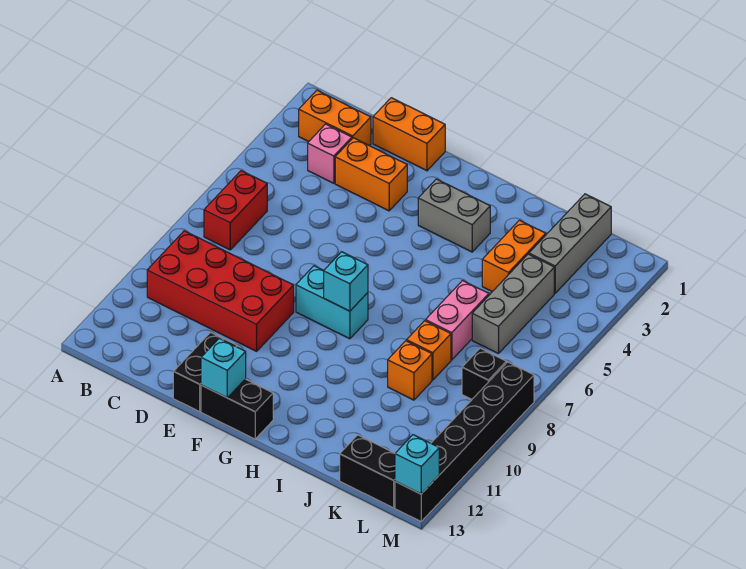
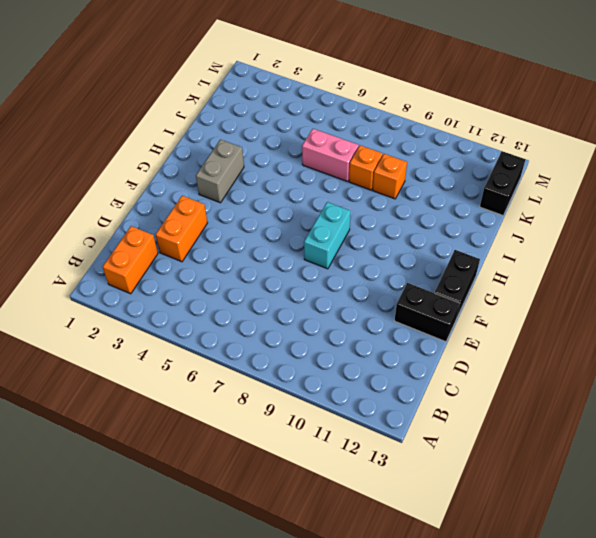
none -> red brick B6:B7 level 1
none -> red brick B9:E10 level 1
none -> pink brick C3 level 1

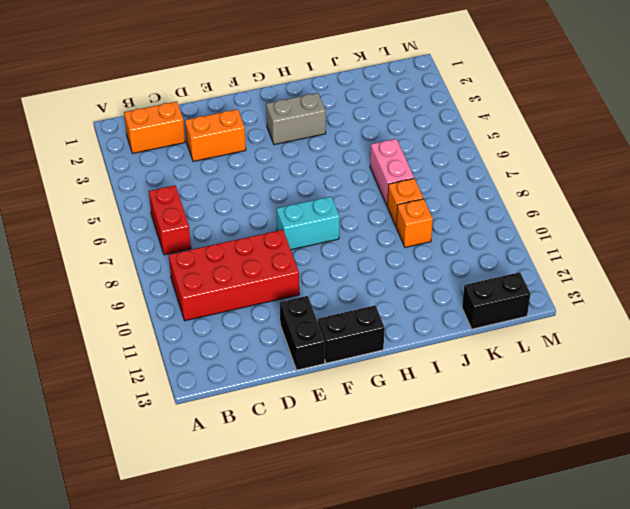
none -> pink brick C3 level 1
none -> orange brick D1:E1 level 1
none -> orange brick J3:J4 level 1

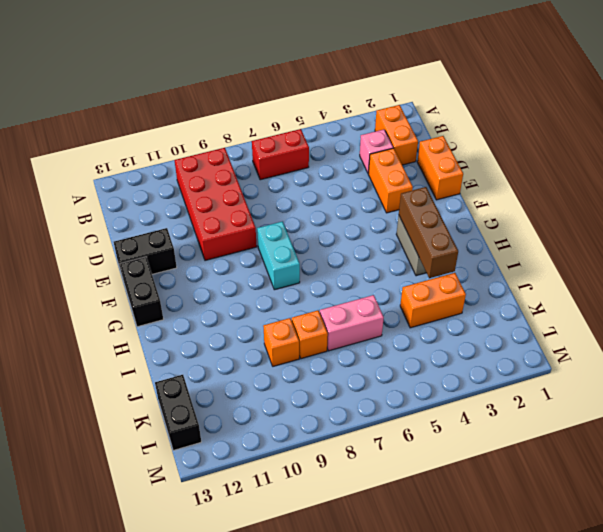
brown brick G3:I3 level 2 -> none
none -> grey brick K1:K3 level 1
none -> grey brick K4:K6 level 1
none -> black brick L8 level 1

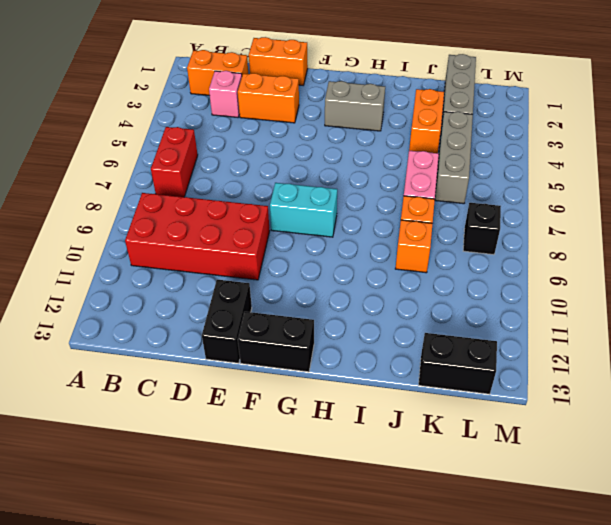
none -> black brick M8:M13 level 1
none -> cyan brick F13 level 2
none -> cyan brick G8 level 2

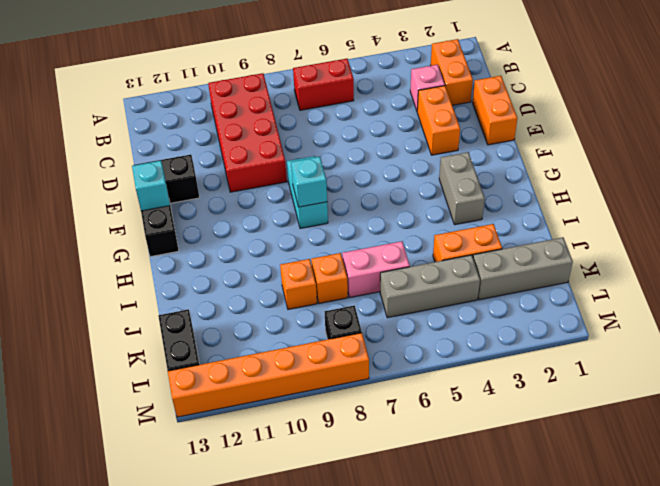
orange brick M8:M13 level 1 -> black brick M8:M13 level 1
none -> cyan brick M13 level 2

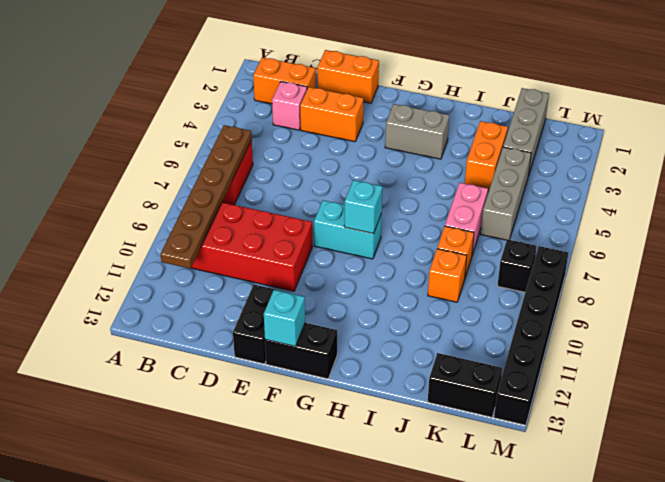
brown plate B6:B11 level 2 -> none
none -> cyan brick M13 level 2

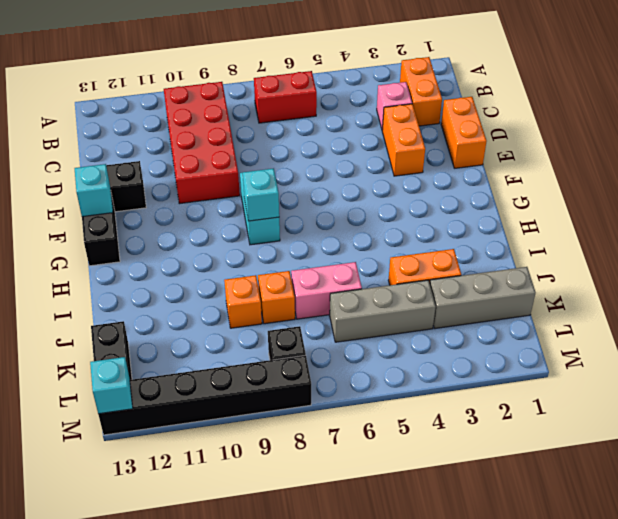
none -> grey brick G3:H3 level 1

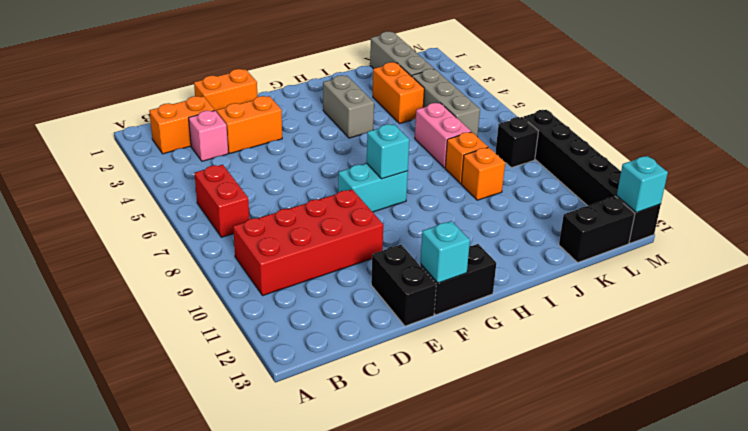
grey brick H3:H4 level 1 -> grey brick G3:H3 level 1

